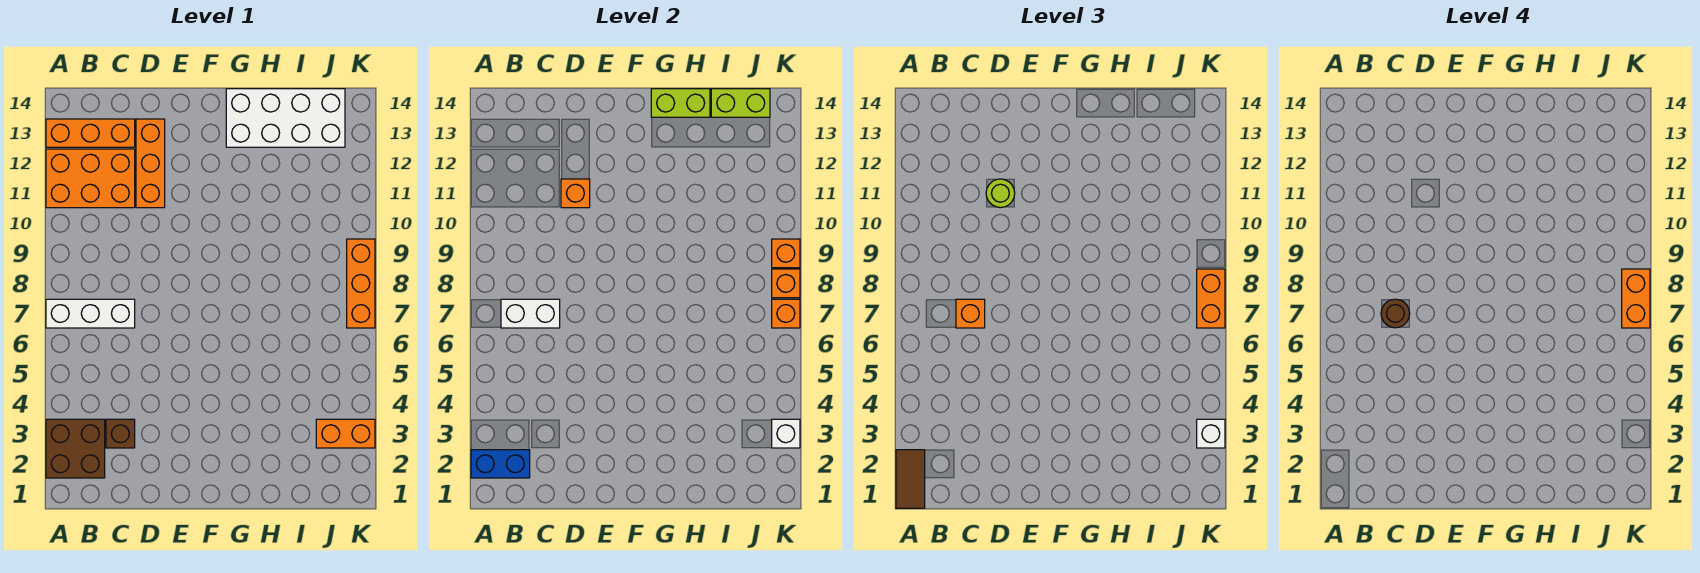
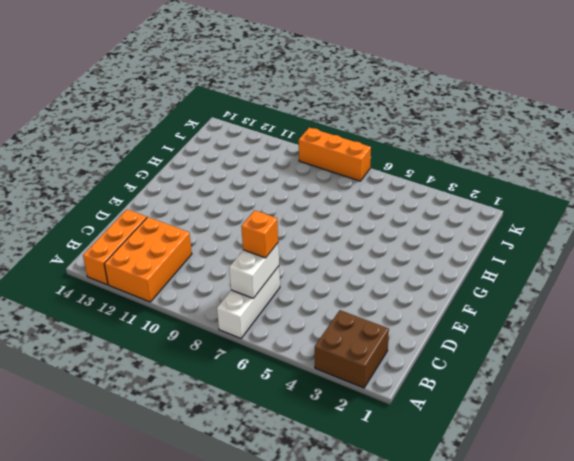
none -> brown brick C3 level 1
none -> orange brick D11:D13 level 1
none -> white brick G13:J14 level 1

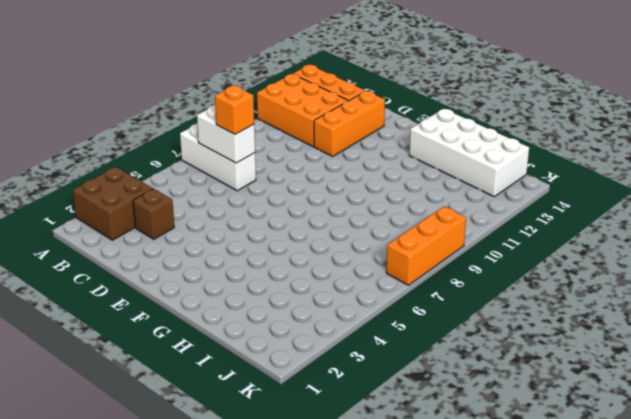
none -> orange brick J3:K3 level 1
none -> blue brick A2:B2 level 2
none -> orange brick D11 level 2

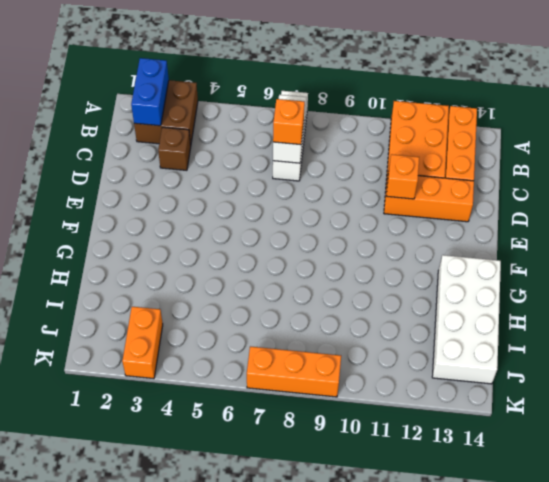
none -> lime brick G14:H14 level 2
none -> lime brick I14:J14 level 2
none -> white brick K3 level 2

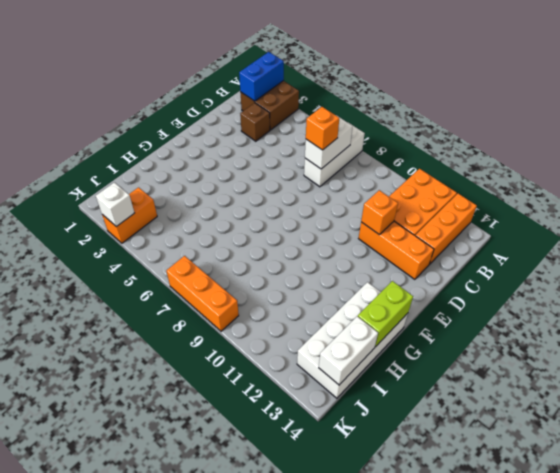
white brick I14:J14 level 2 -> lime brick I14:J14 level 2
none -> orange brick K7 level 2
none -> orange brick K8 level 2
none -> orange brick K9 level 2

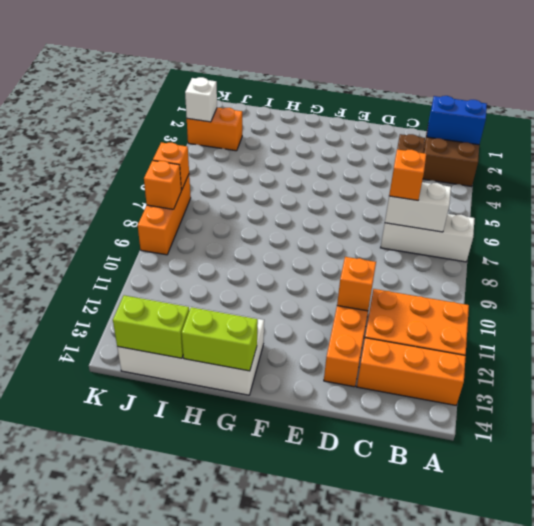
none -> orange brick K9 level 2
none -> brown tile A1:A2 level 3
none -> lime round brick D11 level 3

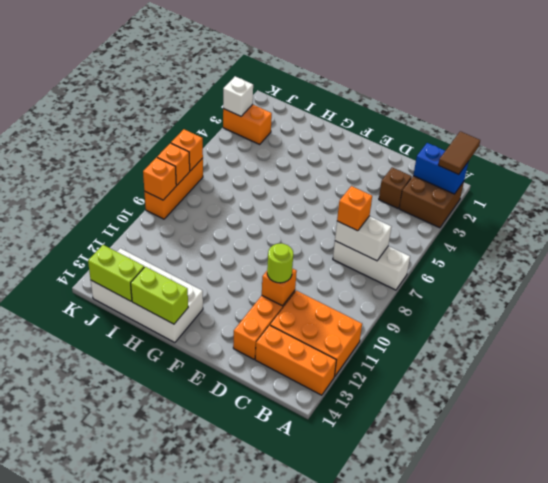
none -> white brick K3 level 3
none -> orange brick K7:K8 level 3
none -> brown round brick C7 level 4

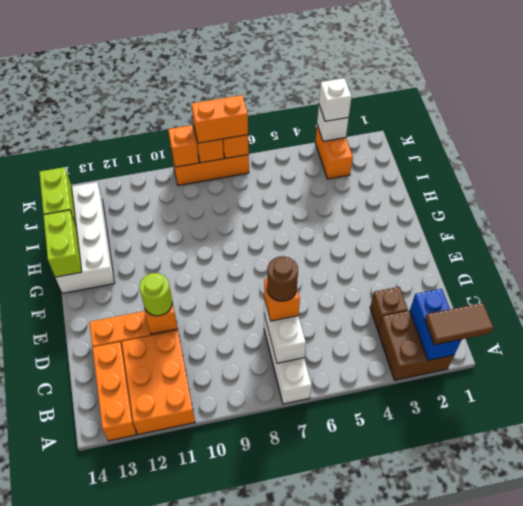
none -> orange brick K7:K8 level 4

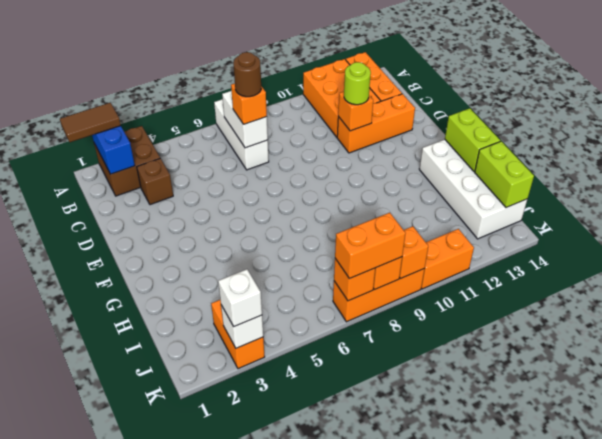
orange brick K10:K11 level 1 -> orange brick K7:K8 level 4

